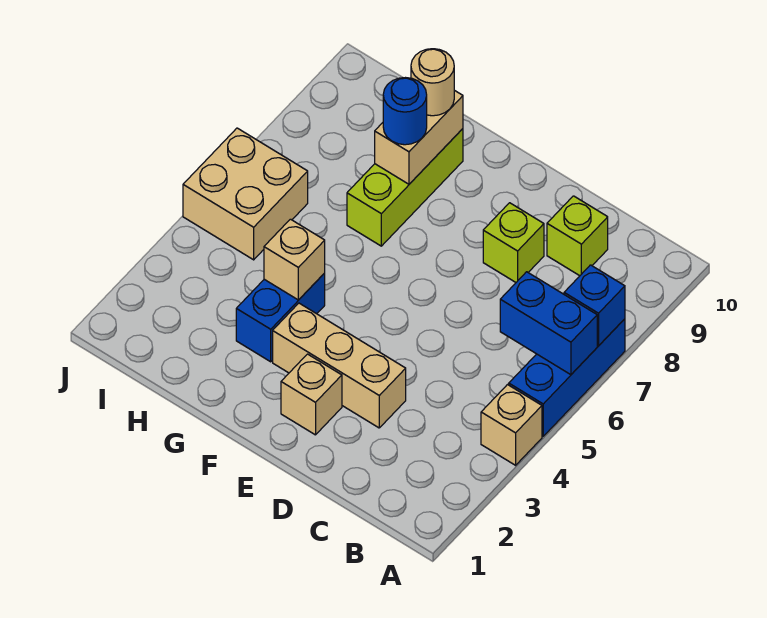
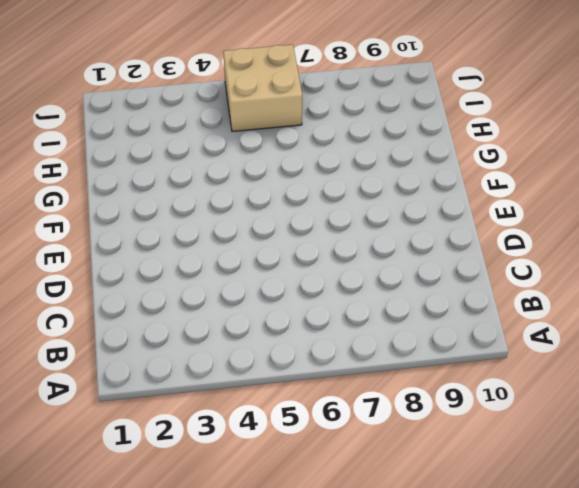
none -> tan brick A4 level 1
none -> blue brick A5:A7 level 1
none -> lime brick C9 level 1

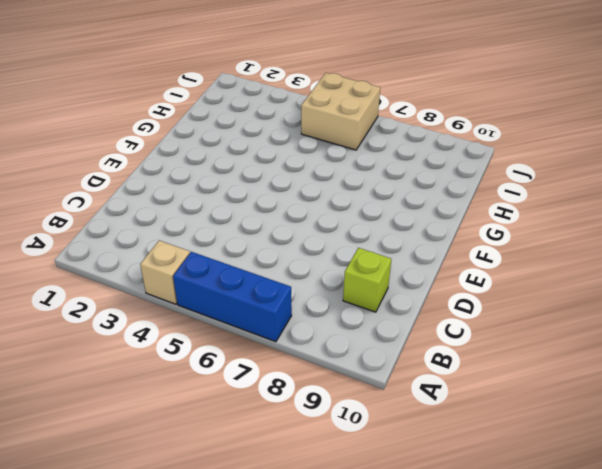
none -> tan brick D3:F3 level 1
none -> lime brick D8 level 1
none -> tan brick E2 level 1

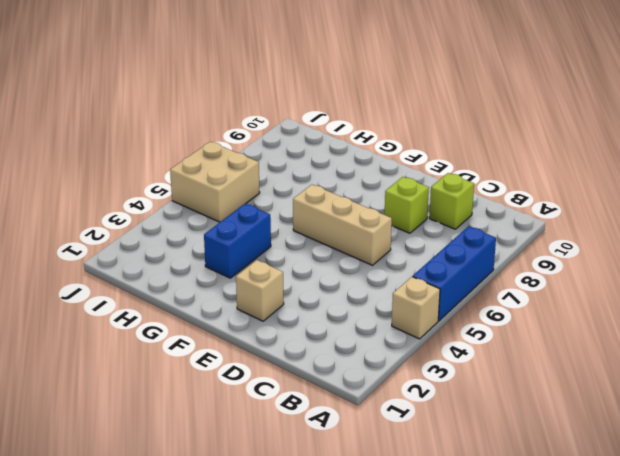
tan brick D6:F6 level 1 -> tan brick D3:F3 level 1
none -> lime brick G7:G9 level 1
none -> blue brick A6:B6 level 2
none -> blue brick A7 level 2

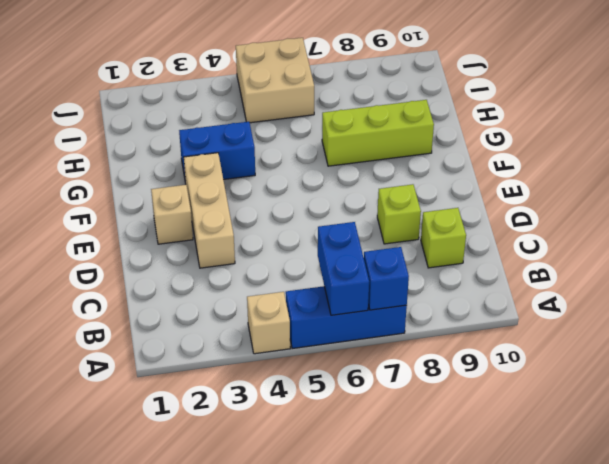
none -> tan brick G4 level 2
none -> tan brick G8:G9 level 2
none -> blue round brick G8 level 3

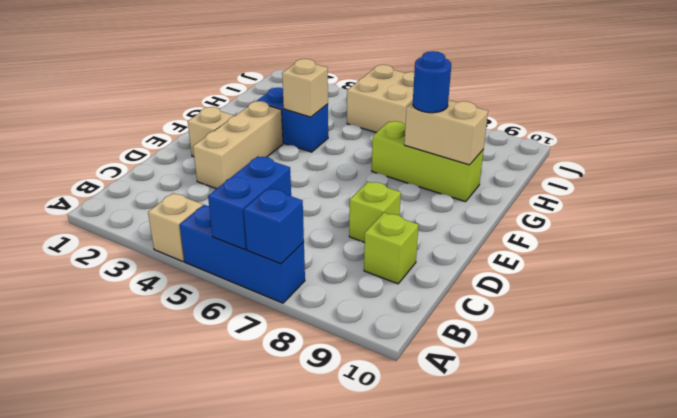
none -> tan round brick G9 level 3

